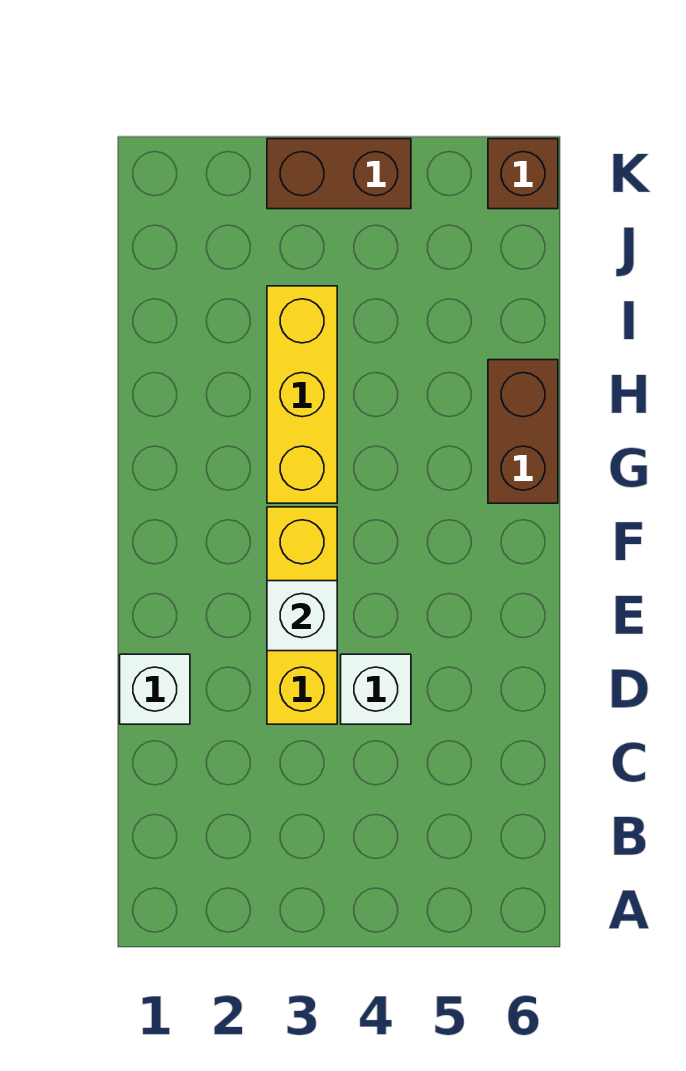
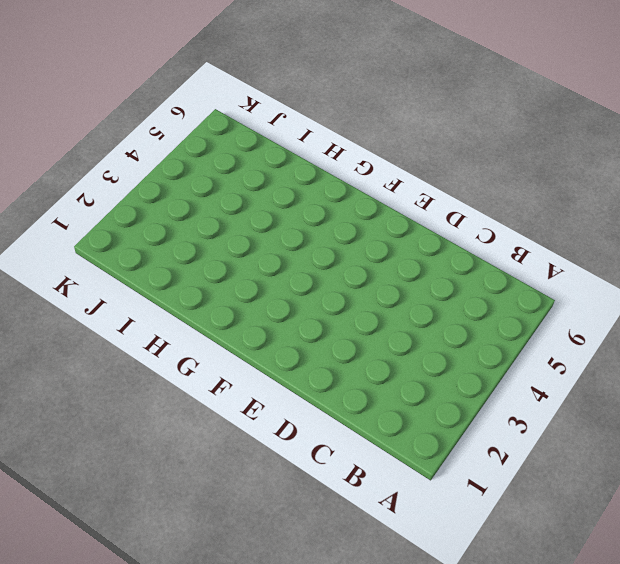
none -> white brick D1 level 1
none -> yellow brick D3:F3 level 1

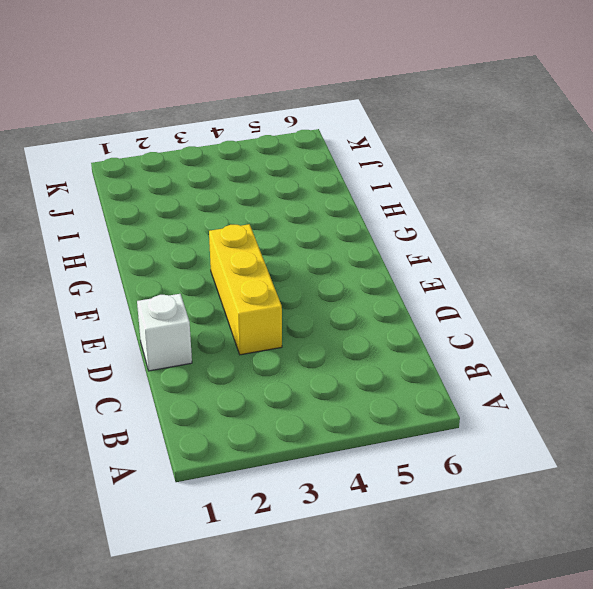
none -> white brick D4 level 1
none -> yellow brick G3:I3 level 1

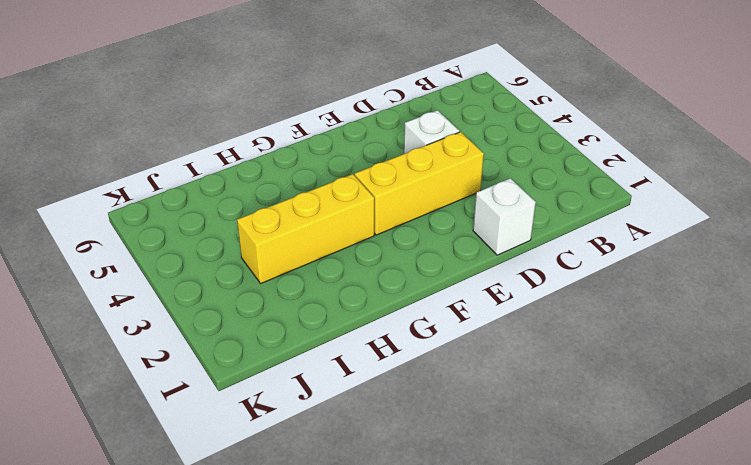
none -> brown brick G6:H6 level 1
none -> brown brick K3:K4 level 1

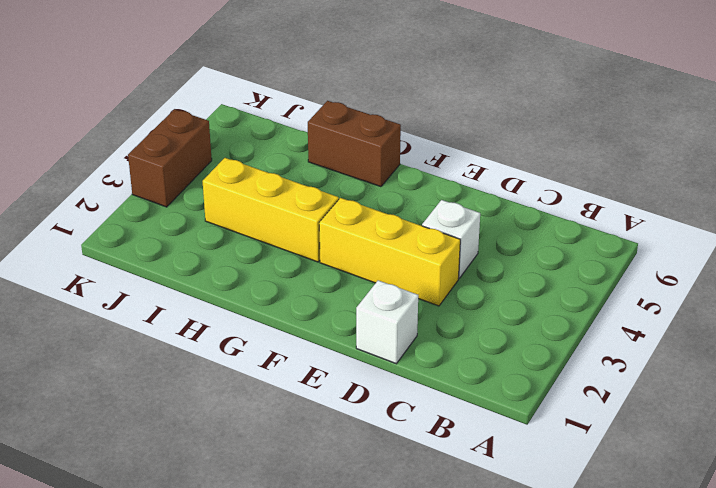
none -> brown brick K6 level 1
none -> white brick E3 level 2

